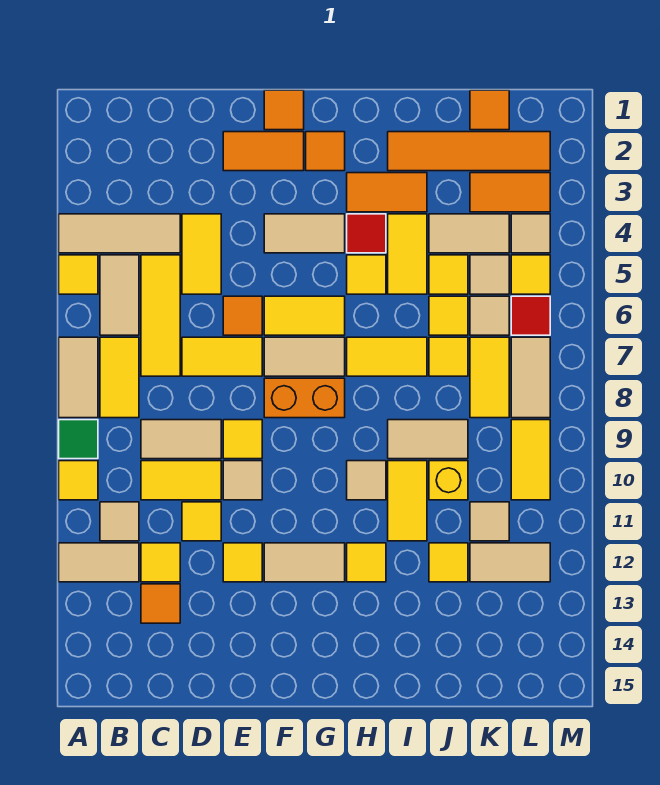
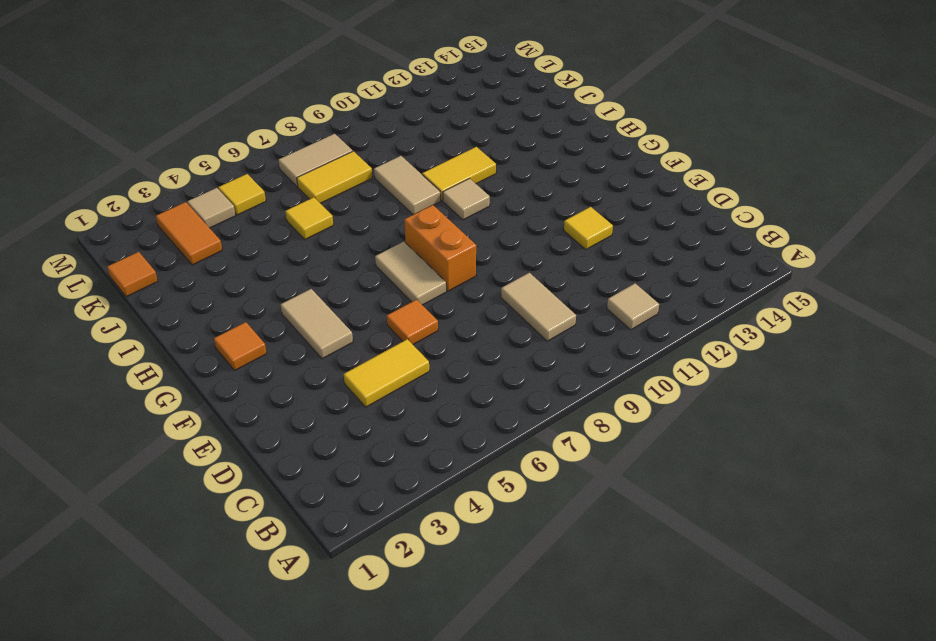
none -> tan tile A4:C4 level 1
none -> yellow tile A5 level 1
none -> tan tile A7:A8 level 1
none -> green tile A9 level 1

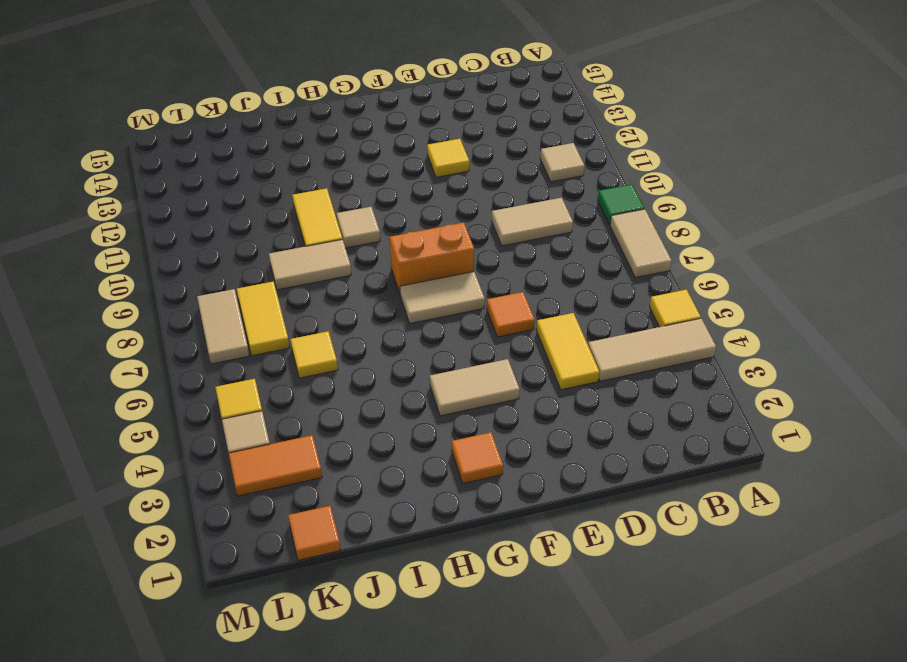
none -> yellow tile A10 level 1
none -> tan tile A12:B12 level 1
none -> tan tile B5:B6 level 1
none -> yellow tile B7:B8 level 1

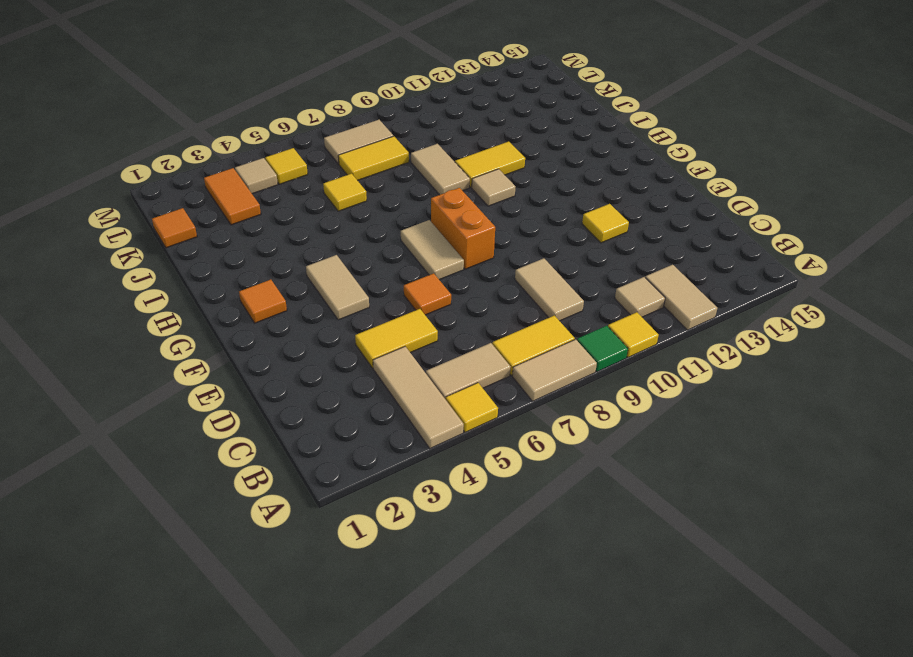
none -> yellow tile C5:C7 level 1
none -> yellow tile C10:D10 level 1
none -> yellow tile C12 level 1
none -> orange tile C13 level 1

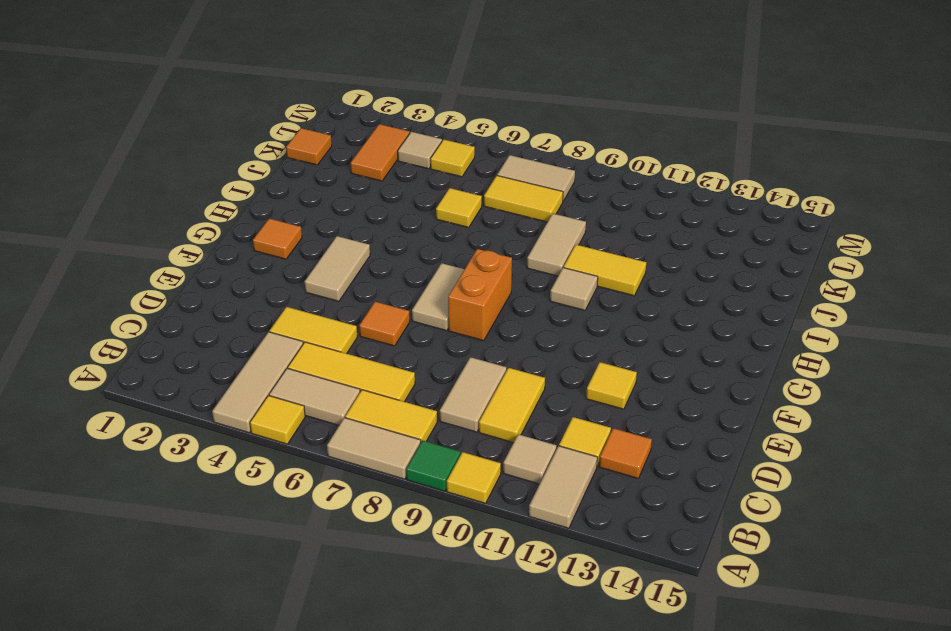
none -> yellow tile D7:E7 level 1
none -> yellow tile D11 level 1
none -> orange tile E2:F2 level 1
none -> yellow tile E9 level 1

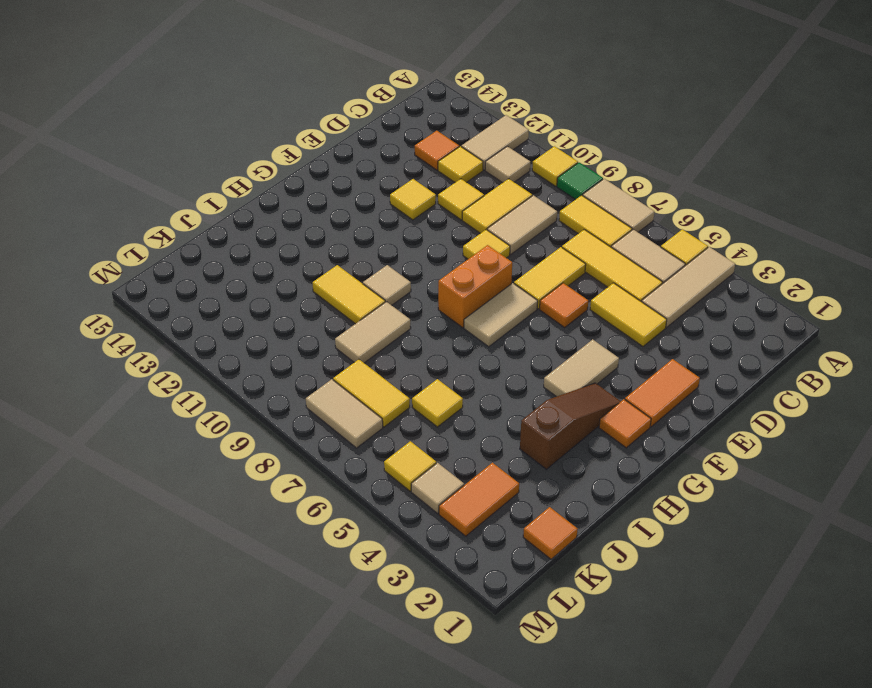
brown slope G3:I3 level 1 top I -> orange tile H3:I3 level 1
none -> tan tile E10 level 1
none -> orange tile F1 level 1
none -> yellow tile F6:G6 level 1
none -> tan tile F12:G12 level 1

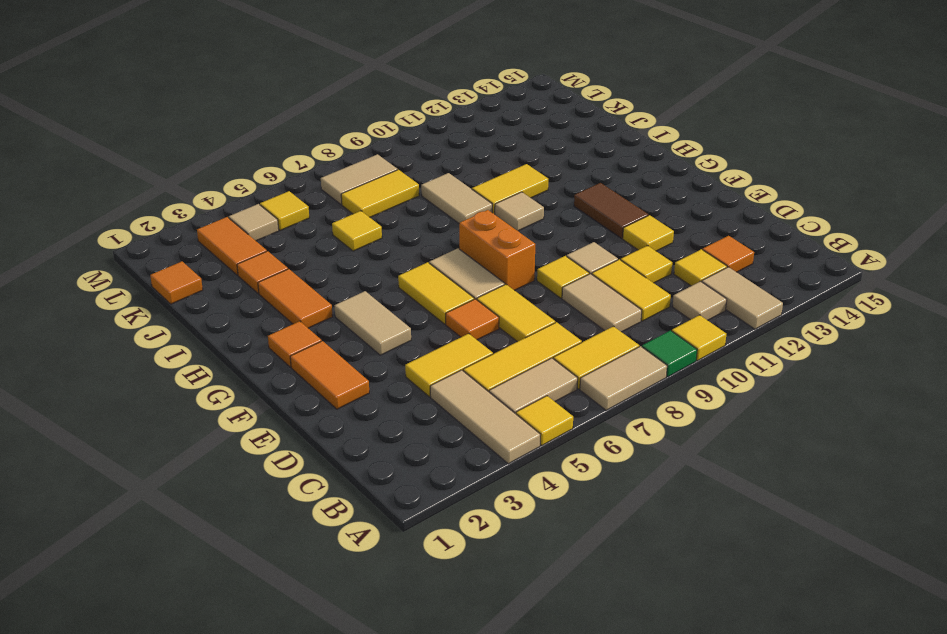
brown tile F12:G12 level 1 -> tan tile F12:G12 level 1
orange tile J3 level 1 -> orange tile F1 level 1
none -> red tile H4 level 1
none -> yellow tile H5 level 1
none -> yellow tile H7:I7 level 1
none -> yellow tile H12 level 1

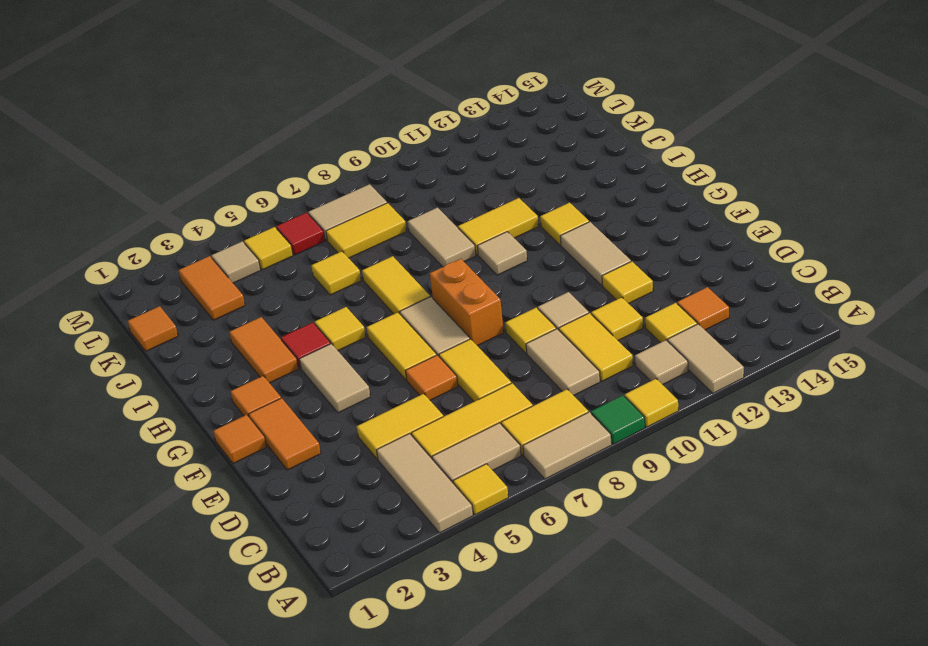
none -> orange tile I2:L2 level 1
none -> yellow tile I4:I5 level 1
none -> tan tile J4:K4 level 1
none -> yellow tile J5 level 1

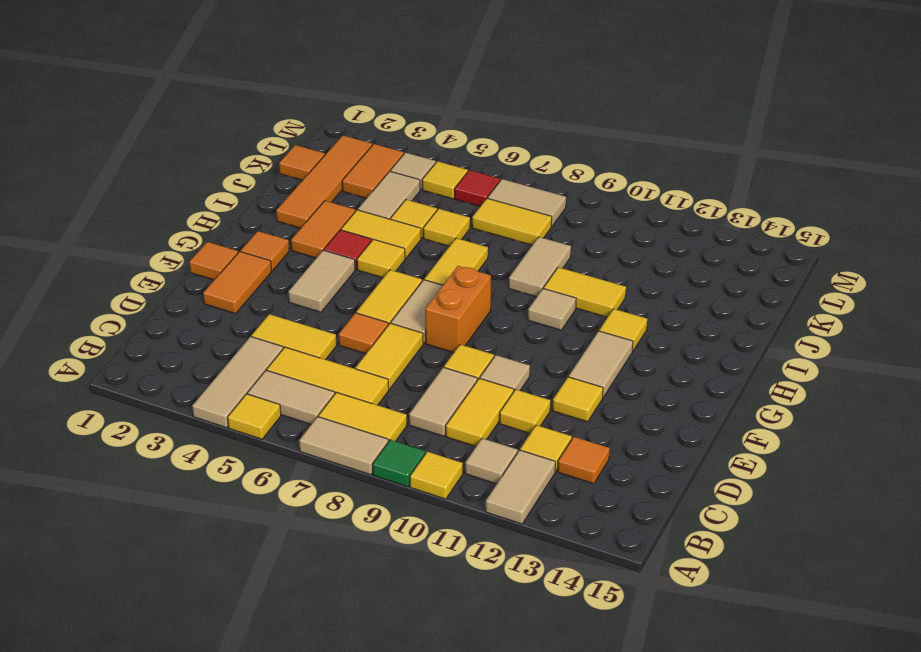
none -> yellow tile J7 level 1
none -> yellow brick J10 level 1
none -> yellow tile J12 level 1
none -> tan tile K5 level 1

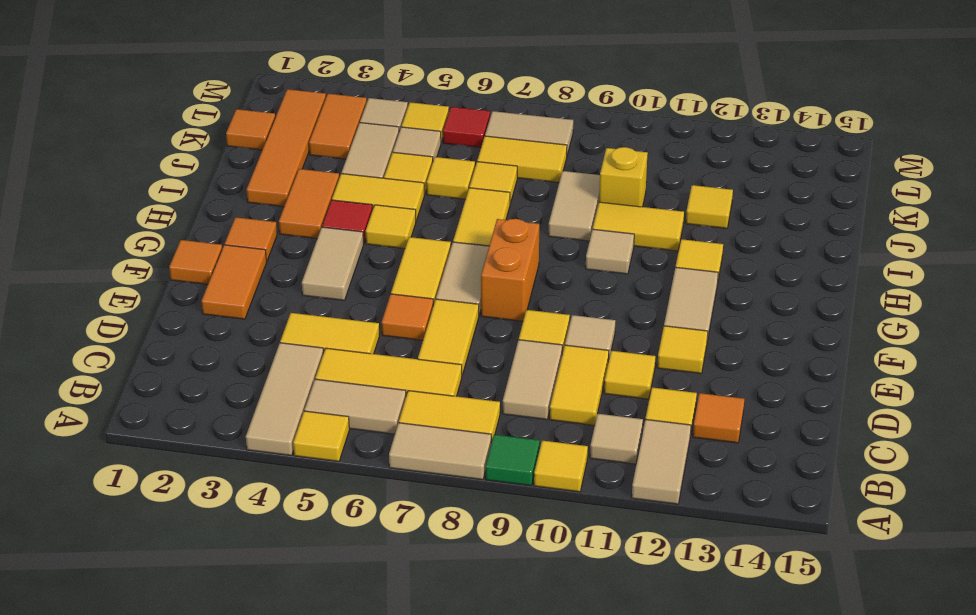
none -> tan tile K6 level 1
none -> tan tile K11 level 1
none -> tan tile K12:L12 level 1
none -> yellow tile L9:L10 level 1

